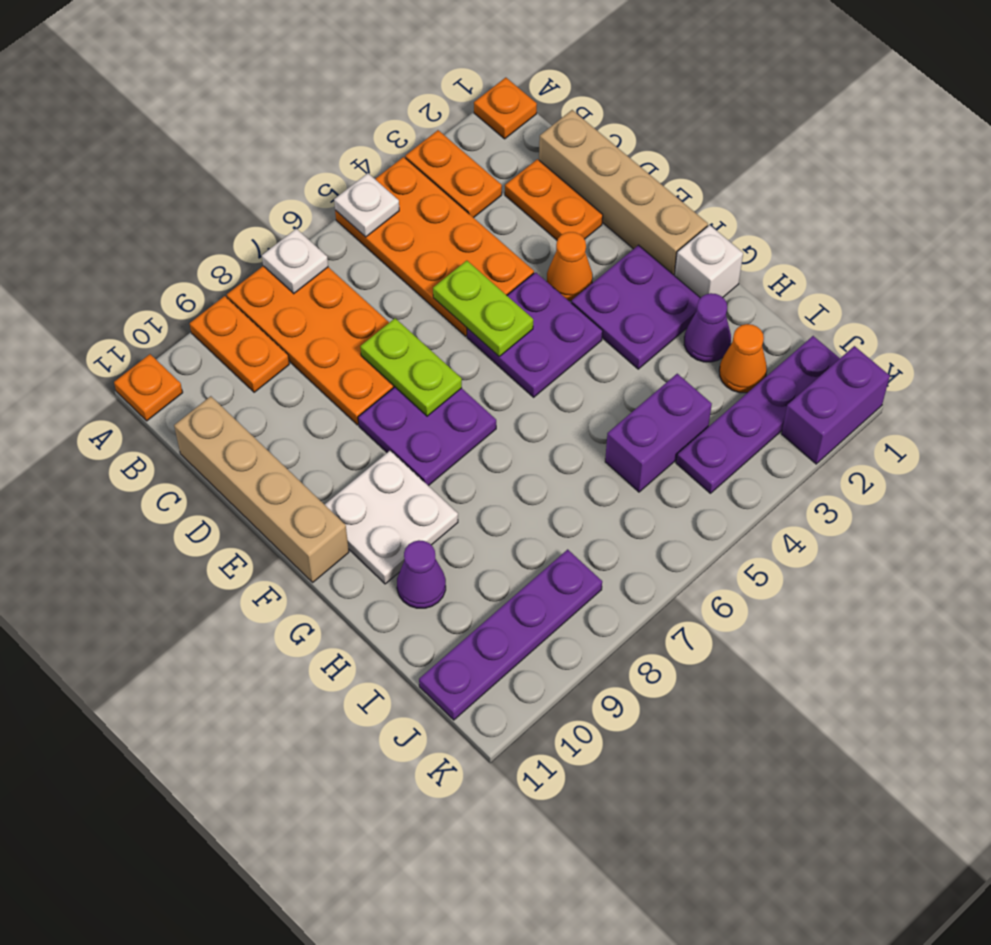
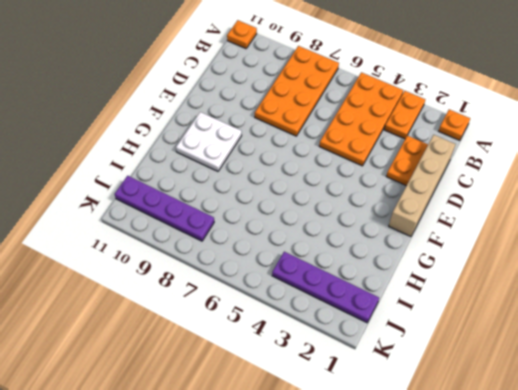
none -> orange plate A9:B9 level 1
none -> tan brick C11:F11 level 1
none -> orange cone E3 level 1

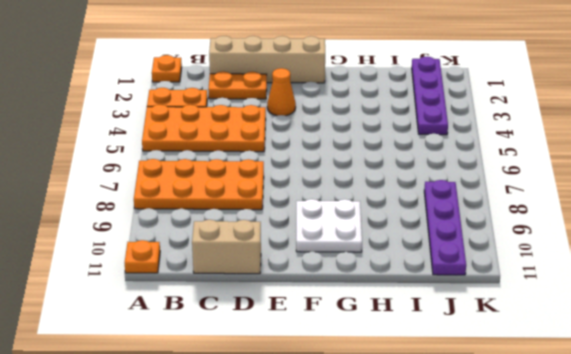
tan brick C11:D11 level 1 -> tan brick C11:F11 level 1
none -> orange plate A9:B9 level 1
none -> purple plate E4:F5 level 1
none -> purple plate E7:F8 level 1

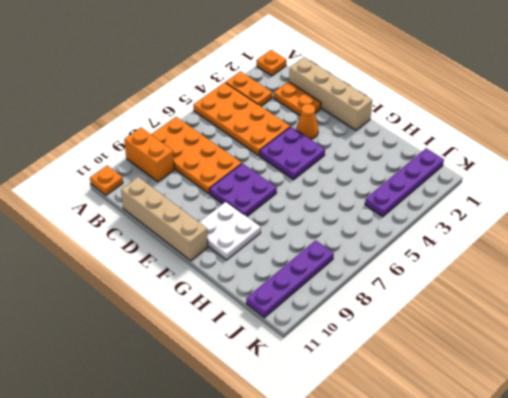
orange brick A9:B9 level 1 -> orange plate A9:B9 level 1
none -> purple plate F2:G3 level 1
none -> white brick G1 level 1
none -> purple cone H2 level 1

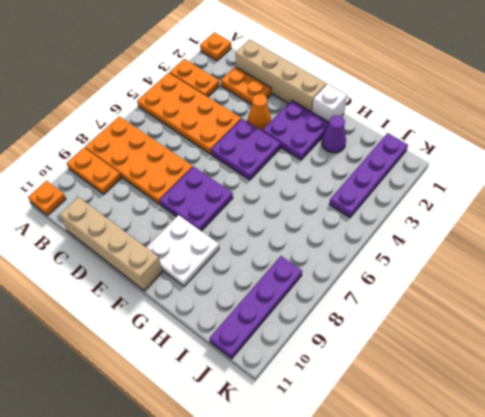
none -> purple cone H10 level 1
none -> orange cone I2 level 1
none -> purple brick I4:I5 level 1

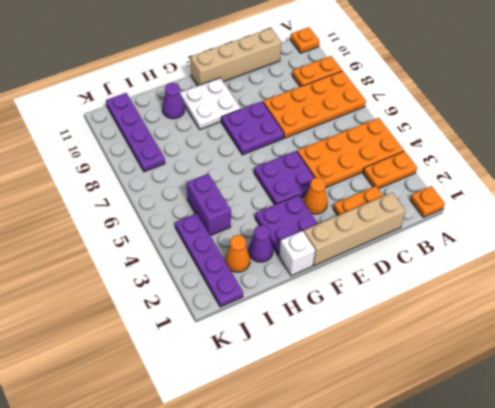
none -> purple brick K1:K2 level 1
none -> white plate A5 level 2
none -> white plate A7 level 2

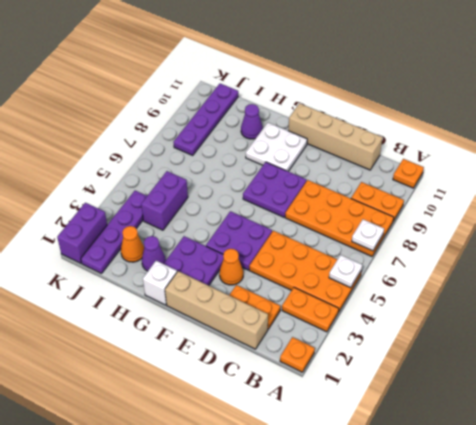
none -> lime plate D5:E5 level 2
none -> lime plate D7:E7 level 2

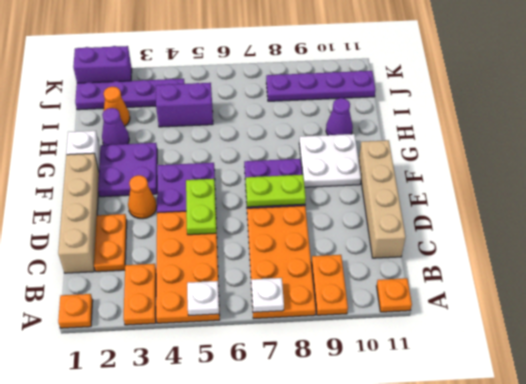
lime plate E7:E8 level 2 -> lime plate D7:E7 level 2

